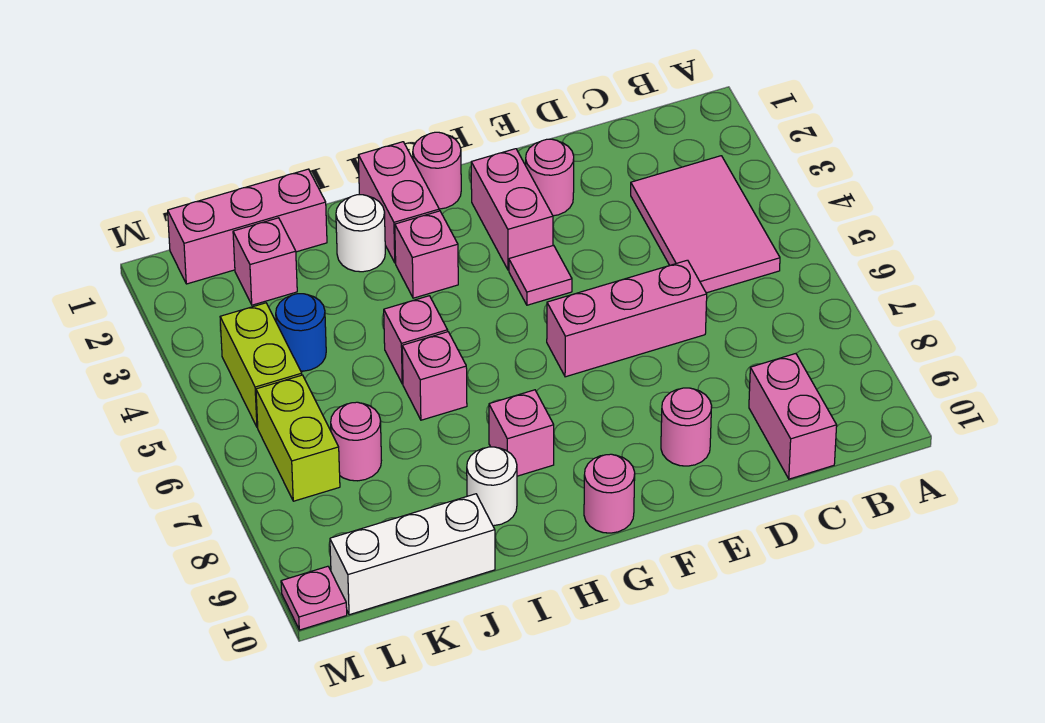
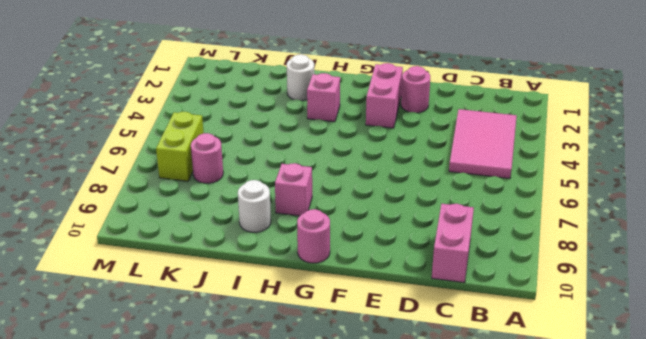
none -> pink brick D6:F6 level 1
none -> pink round brick E9 level 1
none -> pink tile F4 level 1

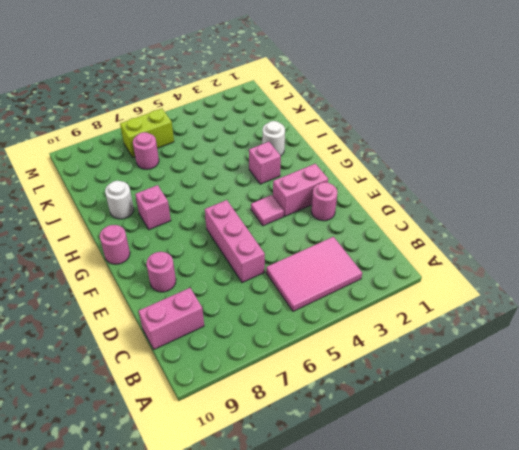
none -> pink round brick G1 level 1
none -> pink brick H1:H2 level 1
none -> pink brick I5 level 1

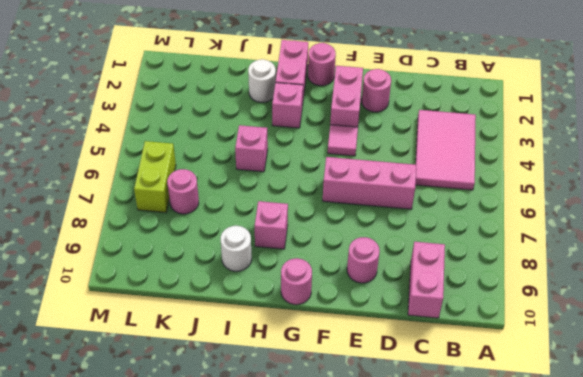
none -> pink brick I6 level 1
none -> pink brick J1:L1 level 1
none -> white brick J10:L10 level 1

